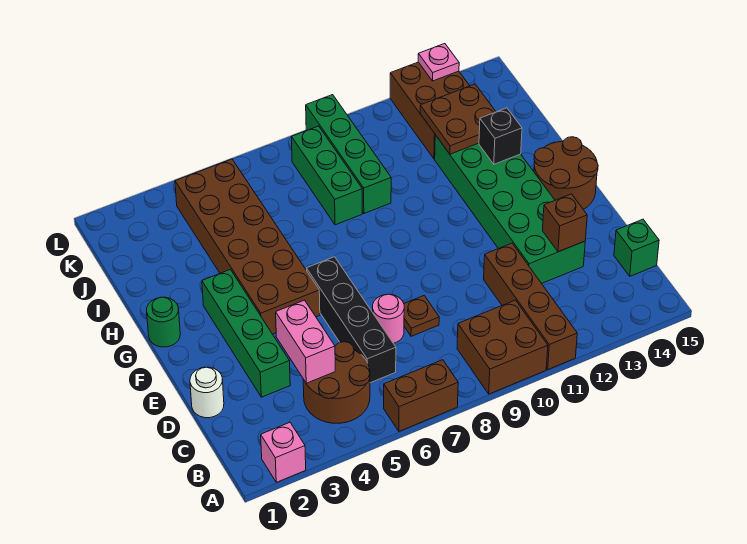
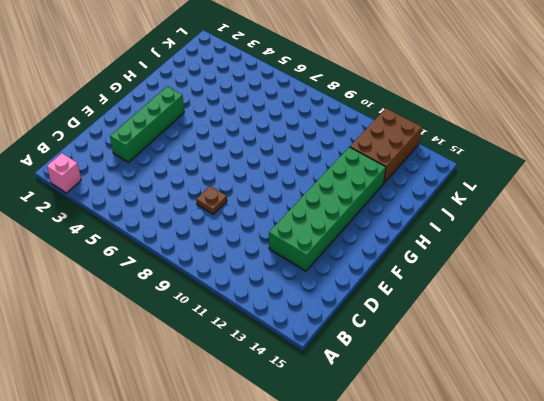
none -> brown brick A6:A7 level 1
none -> brown brick A9:B10 level 1
none -> brown brick A11:D11 level 1

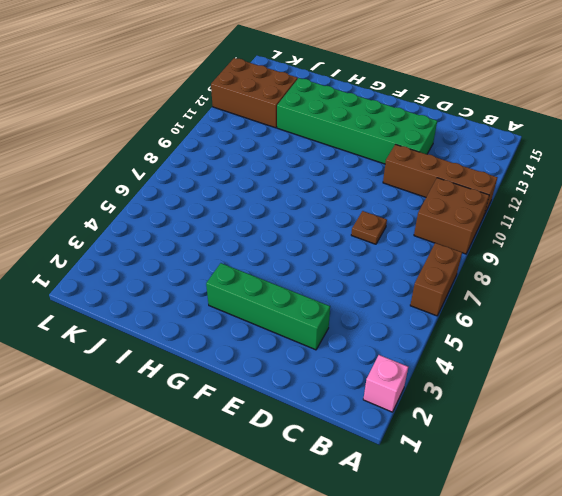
none -> brown round brick B4:C5 level 1
none -> black brick C6:F6 level 1
none -> green brick C15 level 1

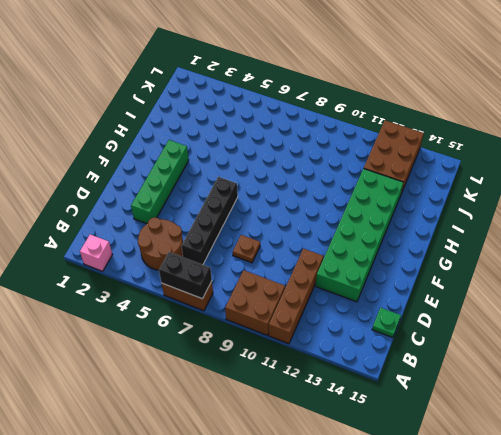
black brick A6:A7 level 2 -> none
green plate C15 level 1 -> green brick C15 level 1
none -> white round brick D1 level 1
none -> pink round brick D7 level 1
none -> brown brick F4:K5 level 1

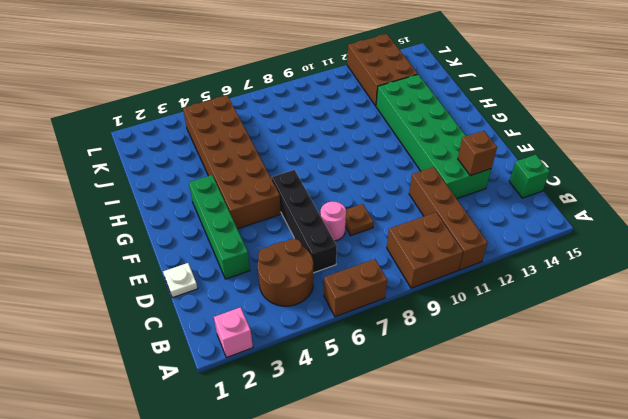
white plate D1 level 1 -> white round brick D1 level 1
none -> brown round brick F14:G15 level 1
none -> green round brick G1 level 1
none -> green brick I8:K8 level 1

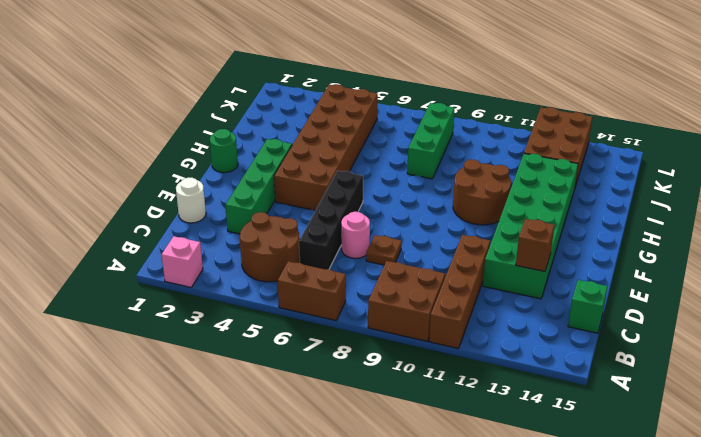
brown round brick G10:H11 level 1 -> brown round brick F14:G15 level 1
none -> green brick I9:L9 level 1
none -> pink brick C4:D4 level 2
none -> black brick H13 level 2

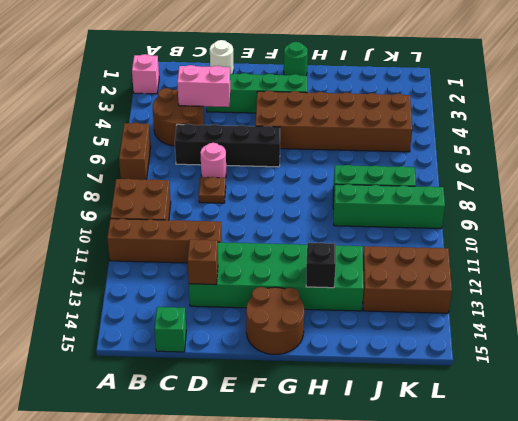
none -> brown plate I12:J13 level 2
none -> pink plate L13 level 2

